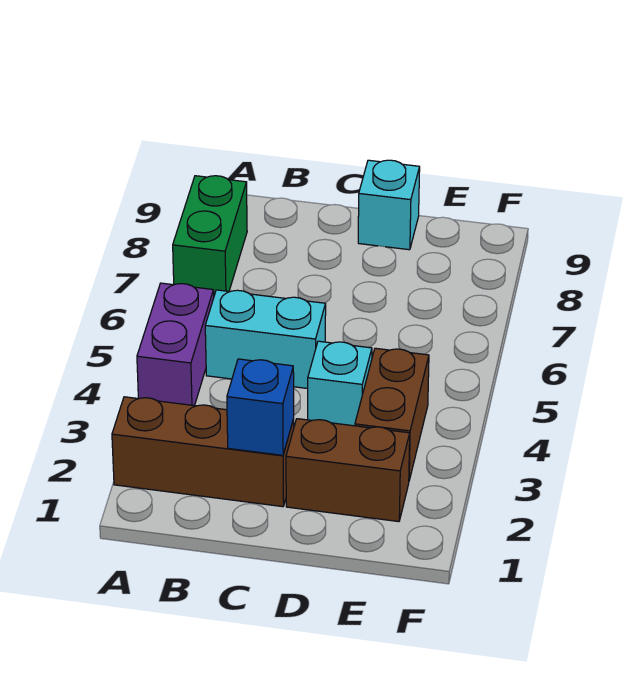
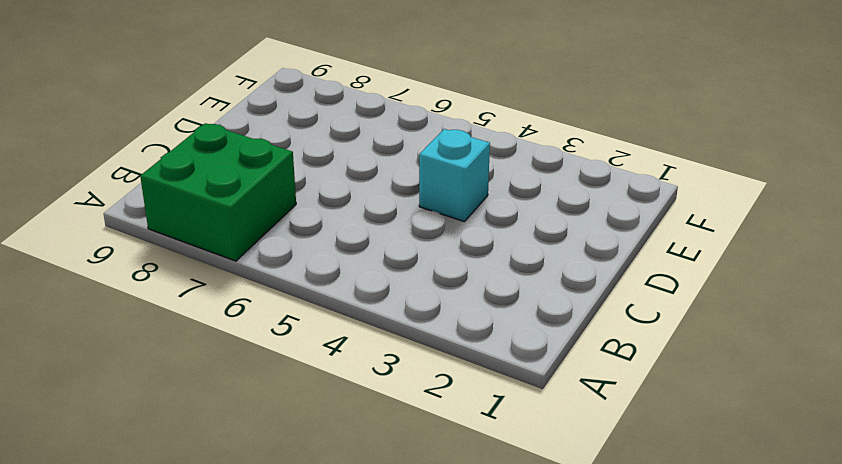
green brick A7:B8 level 1 -> green brick A7:A8 level 1
none -> brown brick A2:C2 level 1
none -> purple brick A4:A5 level 1

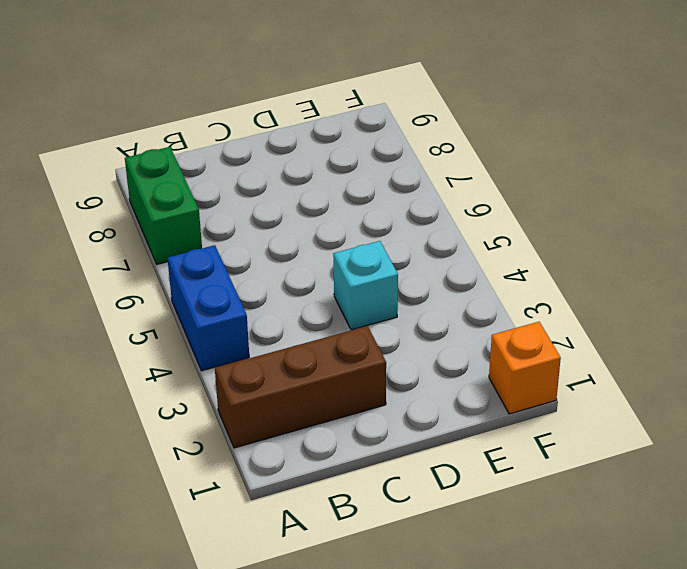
blue brick A4:A5 level 1 -> purple brick A4:A5 level 1
orange brick F1 level 1 -> none
none -> cyan brick B5:C5 level 1
none -> brown brick D2:E2 level 1

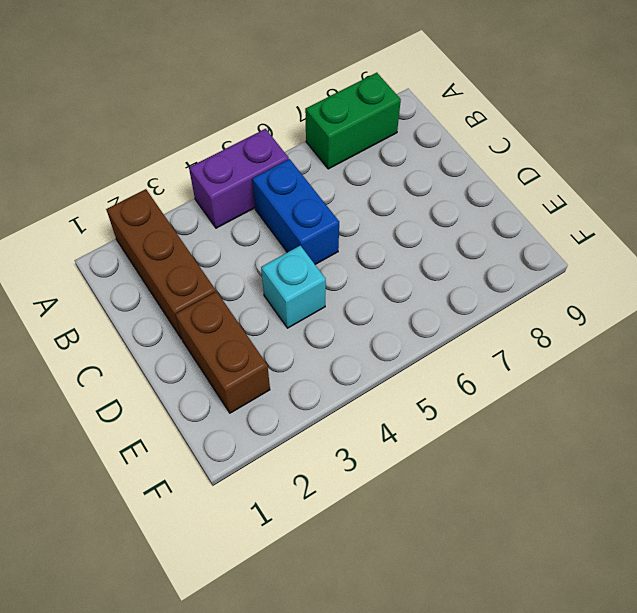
blue brick B5:C5 level 1 -> cyan brick B5:C5 level 1
none -> cyan brick D9 level 1
none -> brown brick E3:E4 level 1

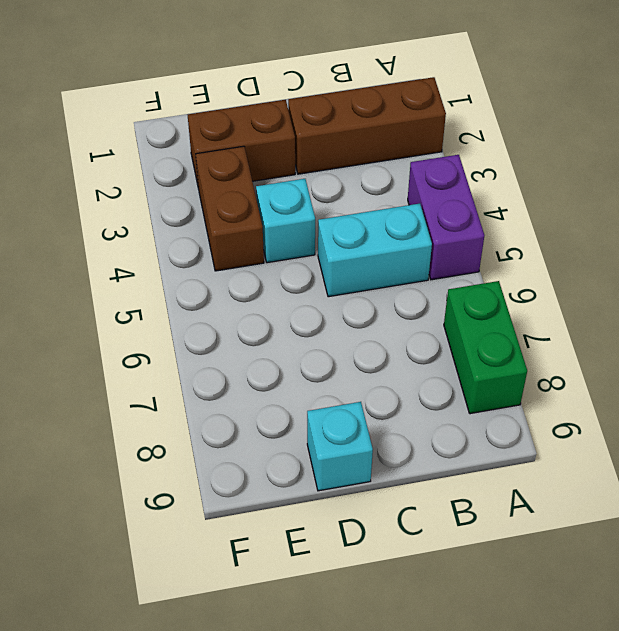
none -> blue brick C2 level 2

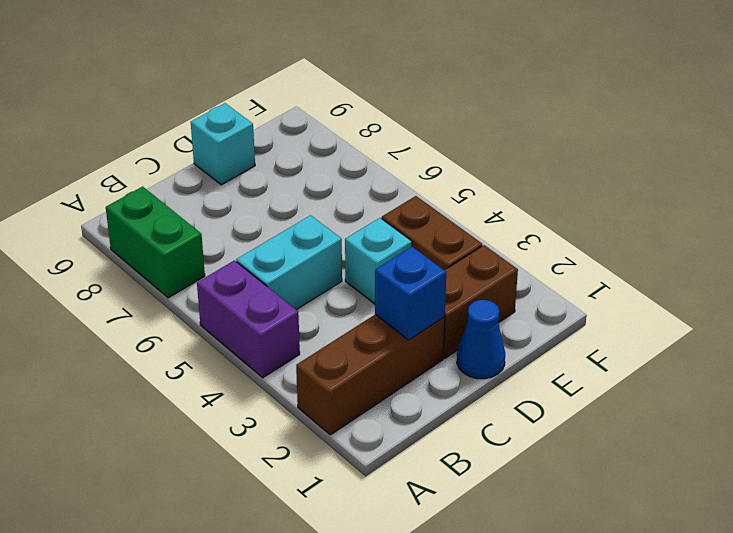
blue cone D1 level 1 -> none

